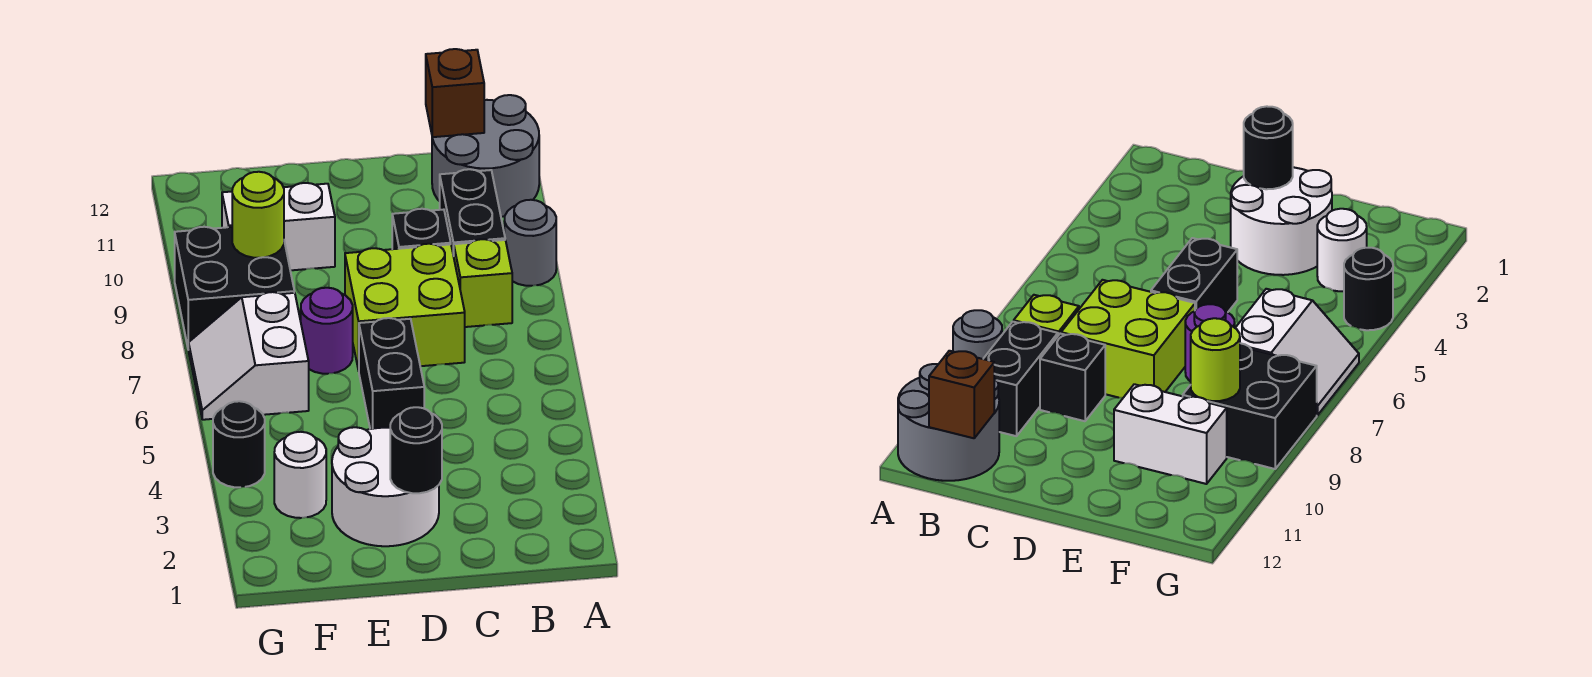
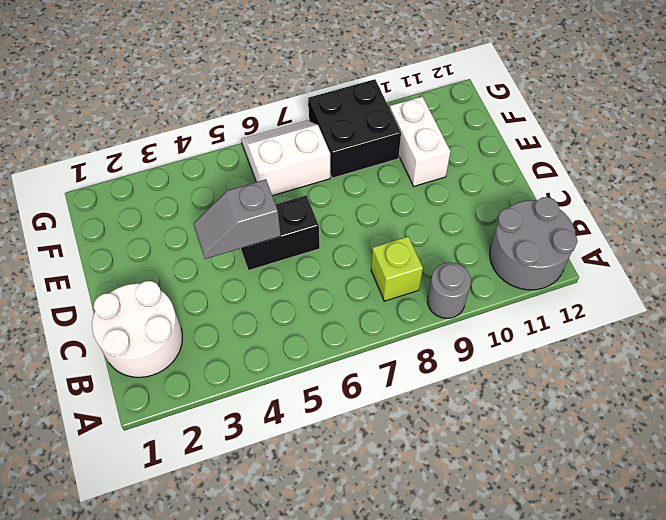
white round brick B1:C2 level 1 -> white round brick D2:E3 level 1
grey slope D4:D5 level 2 top 5 -> none
none -> black brick B9:B10 level 1
none -> lime brick C7:D8 level 1
none -> black brick C9 level 1

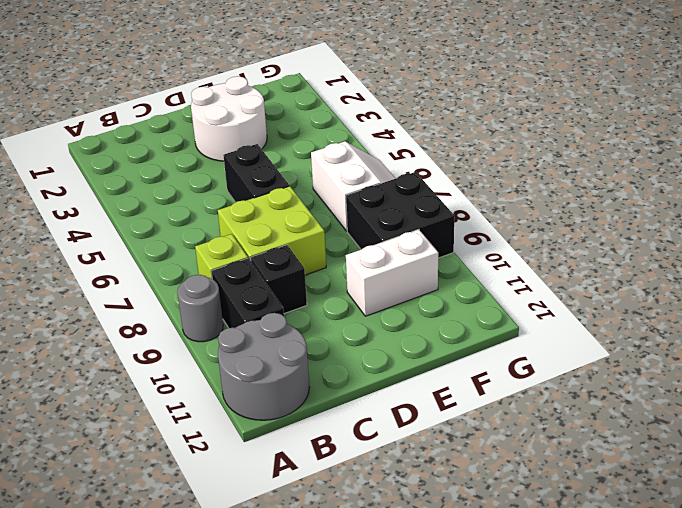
none -> purple round brick E7 level 1
none -> white round brick F3 level 1
none -> black round brick G4 level 1

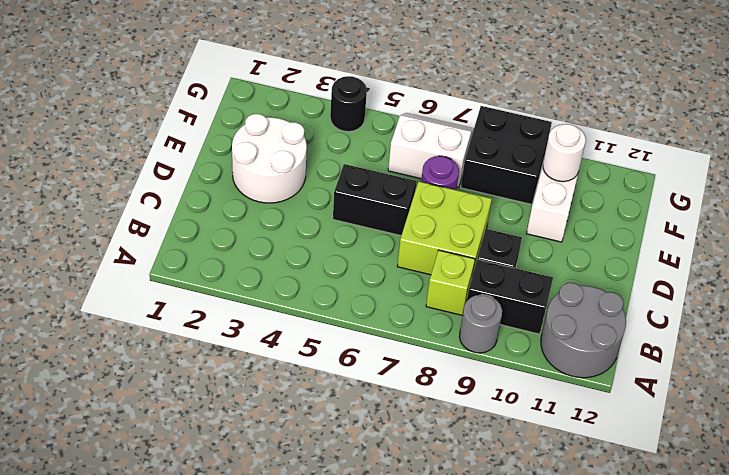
white round brick F10 level 2 -> white round brick F3 level 1
none -> brown brick B12 level 2
none -> black round brick D2 level 2
none -> lime round brick F9 level 2

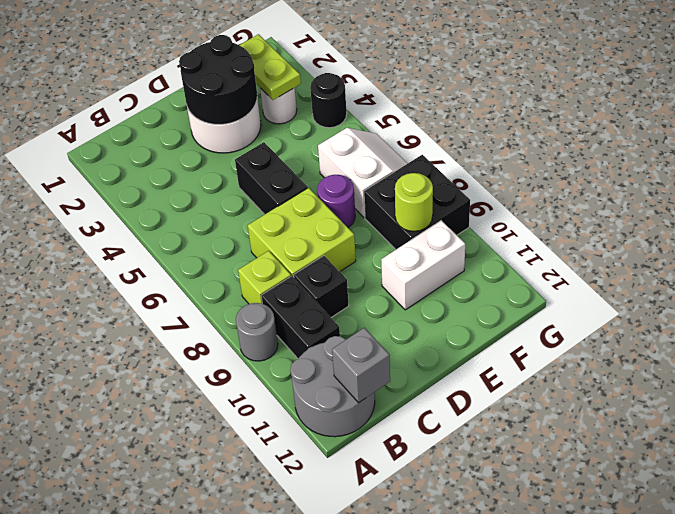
grey brick B12 level 2 -> brown brick B12 level 2
black round brick D2:E3 level 2 -> black round brick D2 level 2
lime plate F2:F3 level 2 -> none

